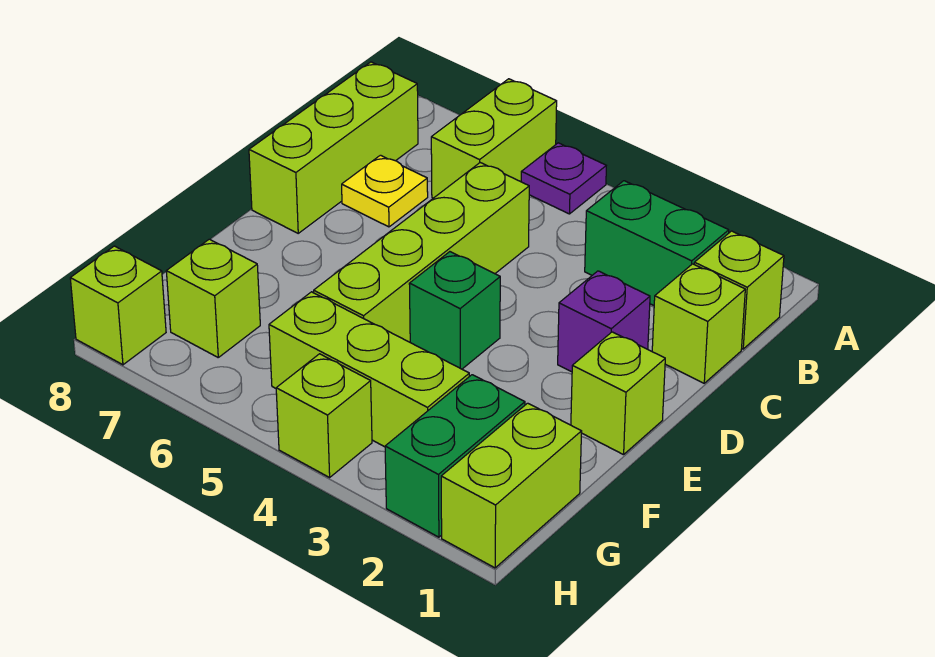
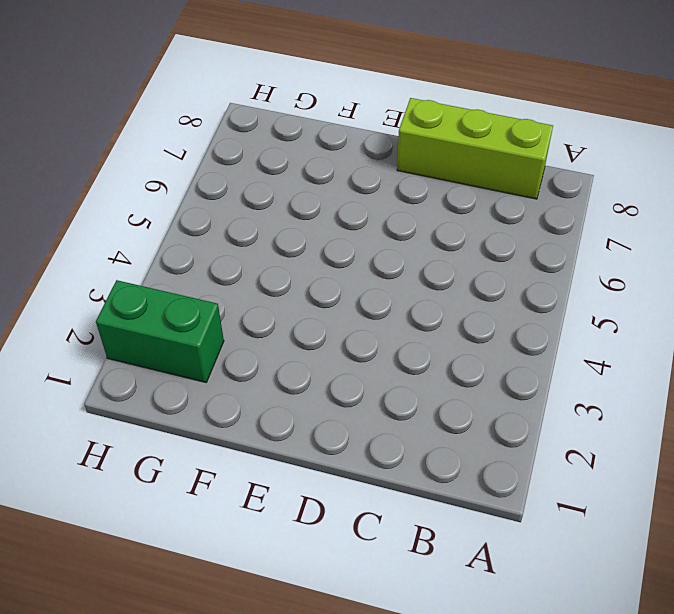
none -> purple plate A5 level 1
none -> lime brick A6:B6 level 1
none -> lime brick B1 level 1

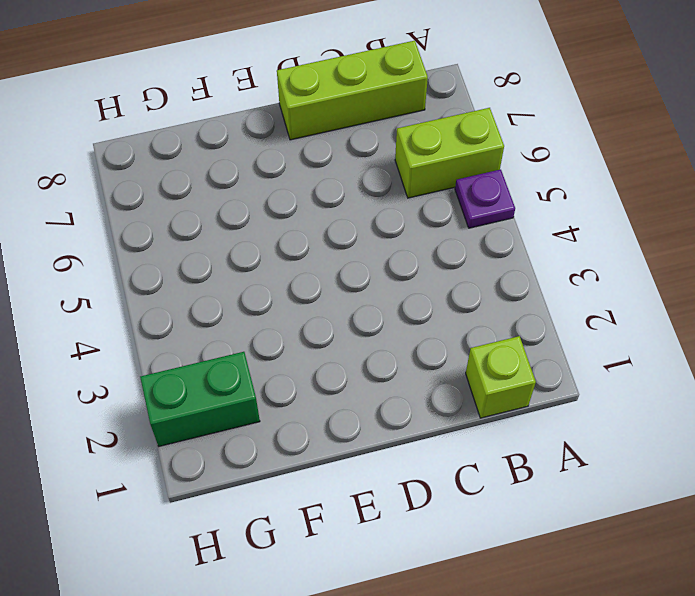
none -> green brick B2:B3 level 1
none -> lime brick C1 level 1
none -> lime brick C5:F5 level 1

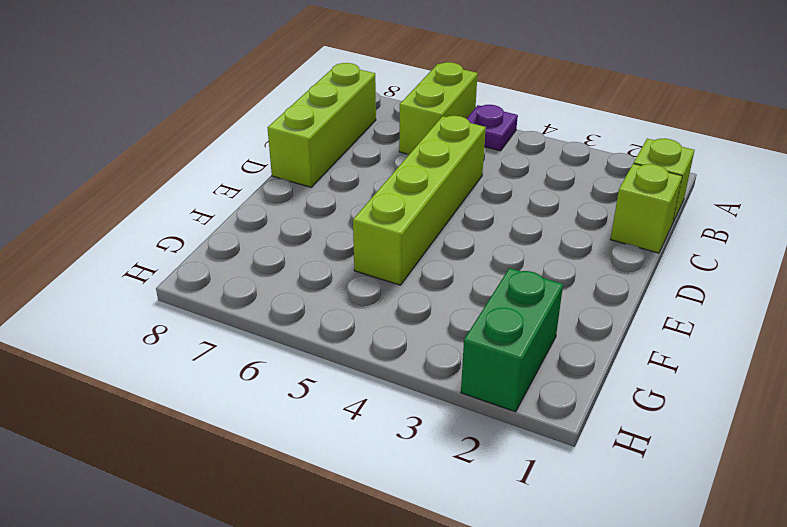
none -> green brick B2:B3 level 1
none -> yellow plate C7 level 1
none -> purple brick D2 level 1

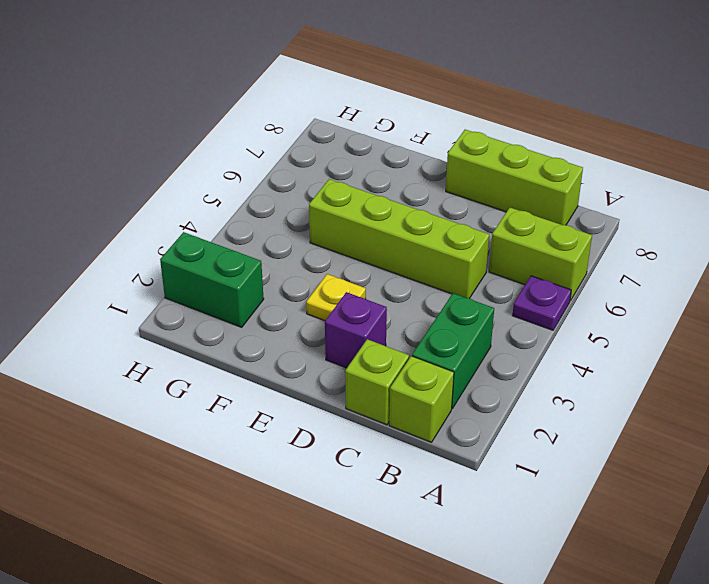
yellow plate E3 level 1 -> yellow plate C7 level 1
none -> lime brick E1 level 1
none -> green brick E4 level 1
none -> lime brick G1:H1 level 1

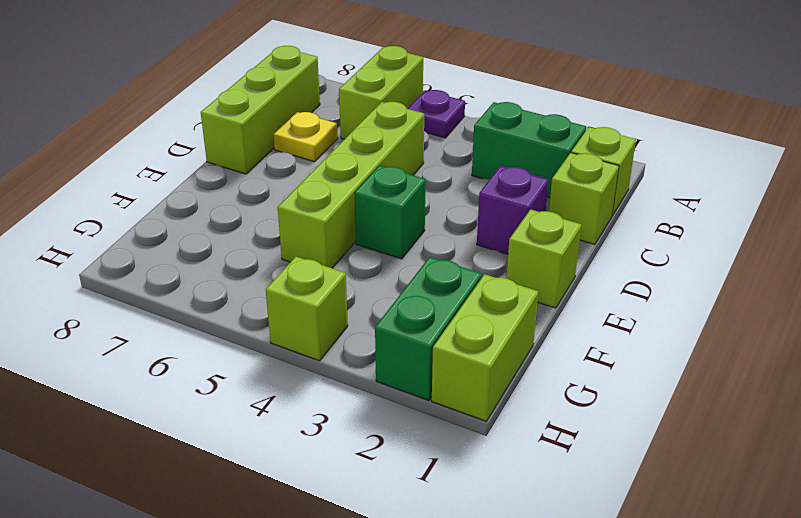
none -> lime brick G3:G5 level 1
none -> lime brick G7 level 1
none -> lime brick H8 level 1

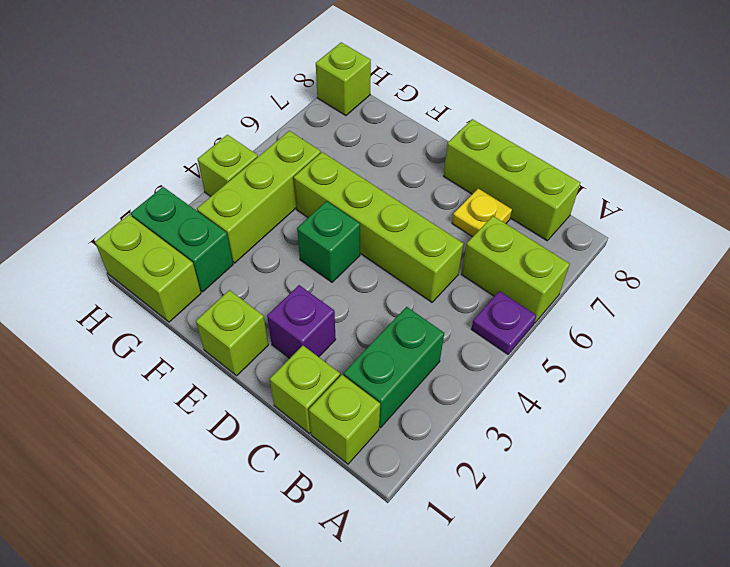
none -> lime brick G7 level 1

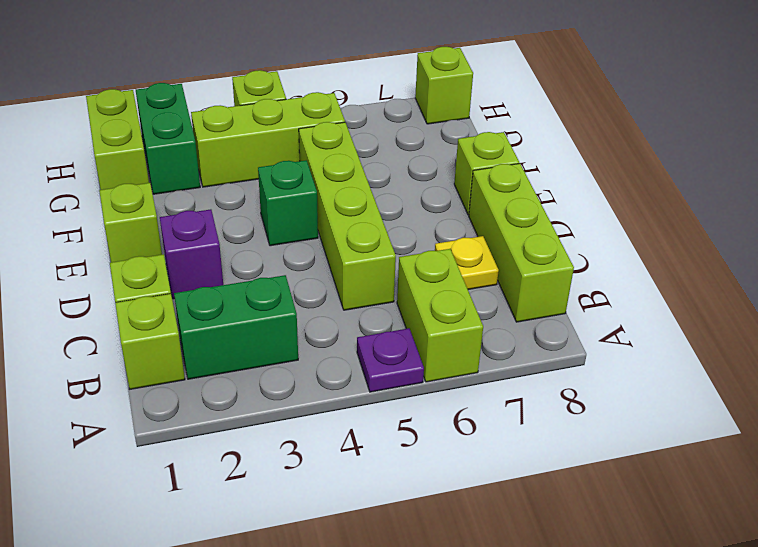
lime brick E8 level 1 -> lime brick G7 level 1

